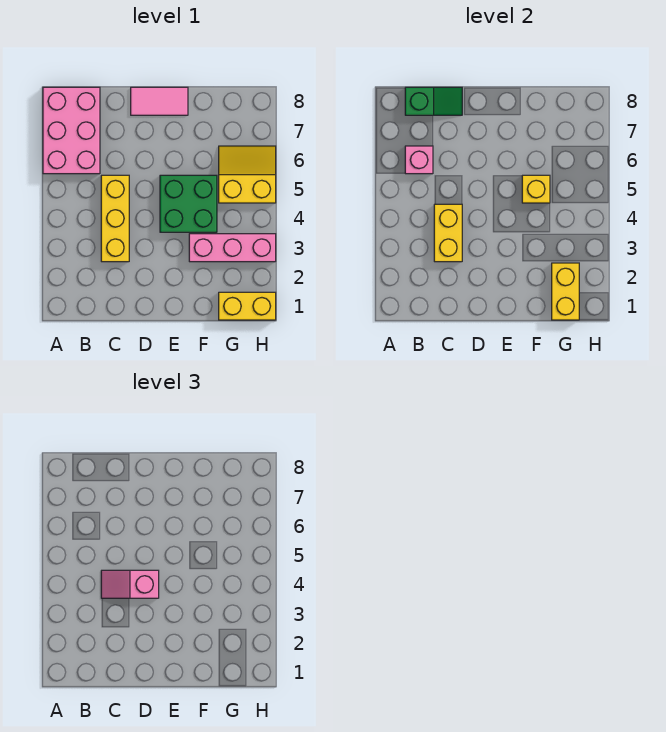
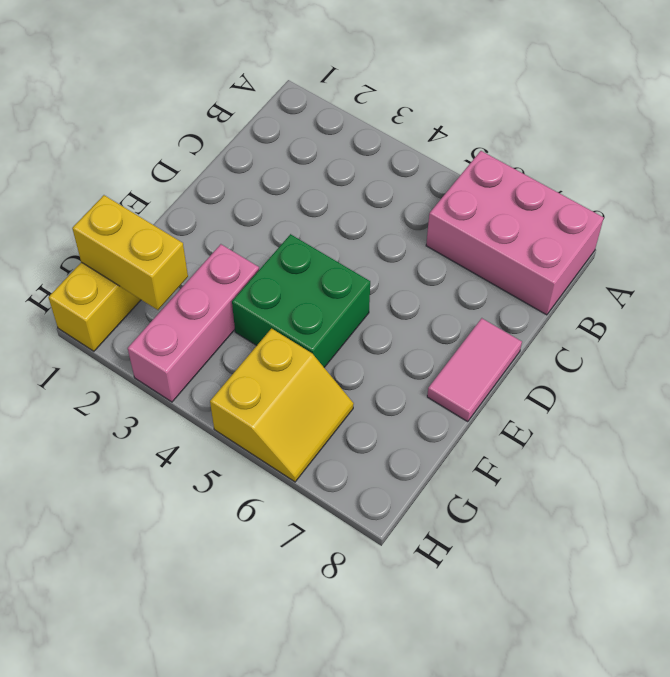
none -> yellow brick C3:C5 level 1
none -> pink brick B6 level 2
none -> green slope B8:C8 level 2 top B

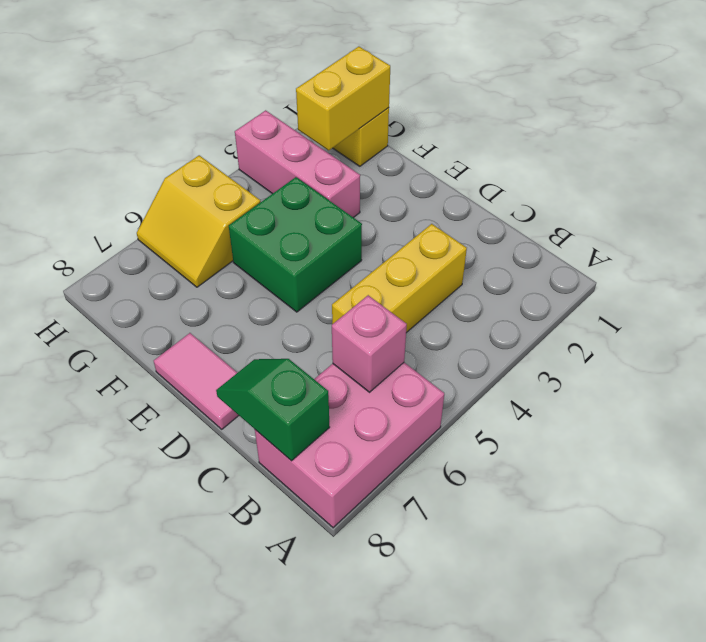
none -> yellow brick C3:C4 level 2
none -> yellow brick F5 level 2
none -> pink slope C4:D4 level 3 top D

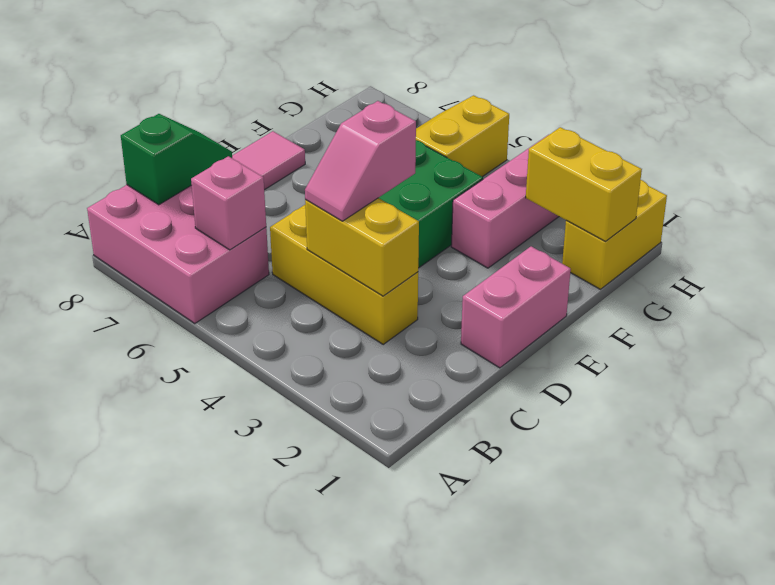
pink brick D1:E1 level 1 -> none
none -> yellow brick F5 level 2

